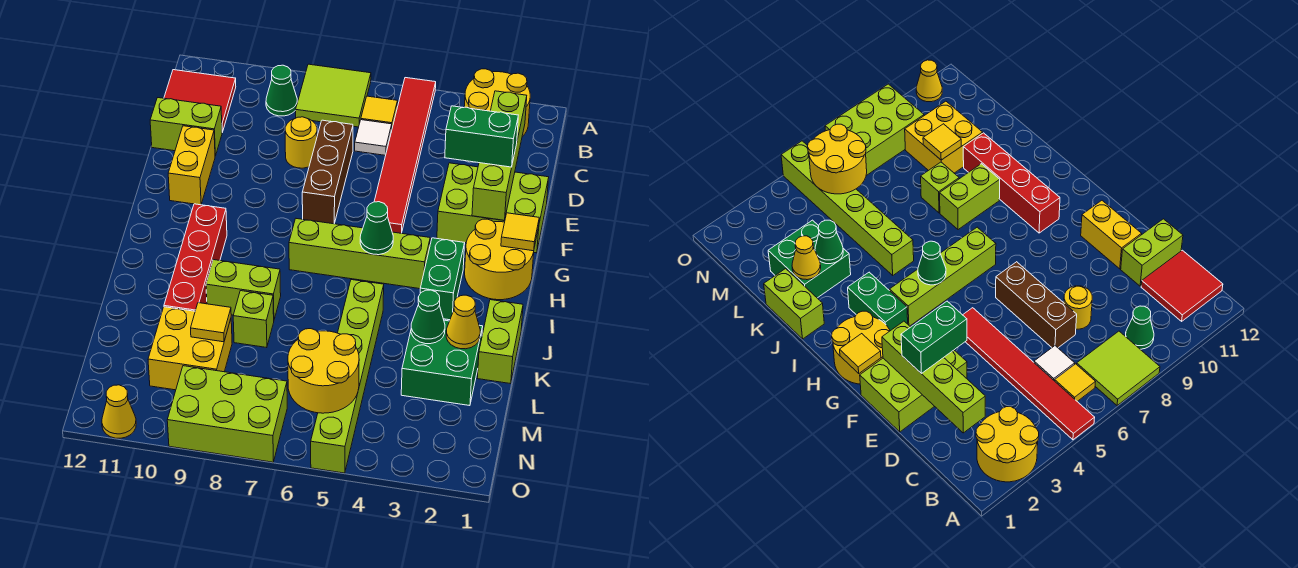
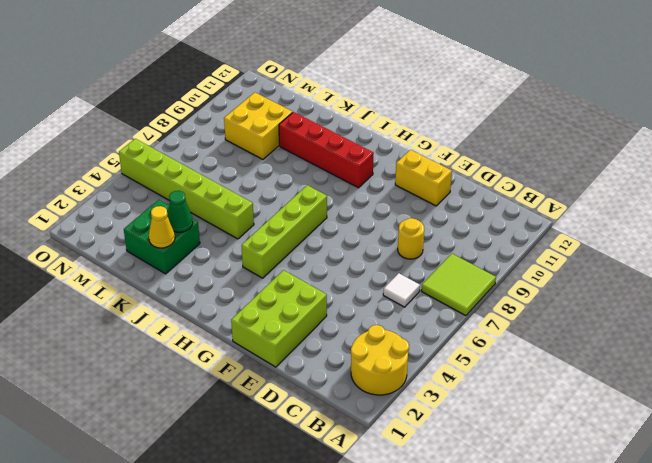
none -> red tile A5:F5 level 1
none -> yellow tile B6 level 1
none -> green cone B9 level 1
none -> red tile B11:C12 level 1

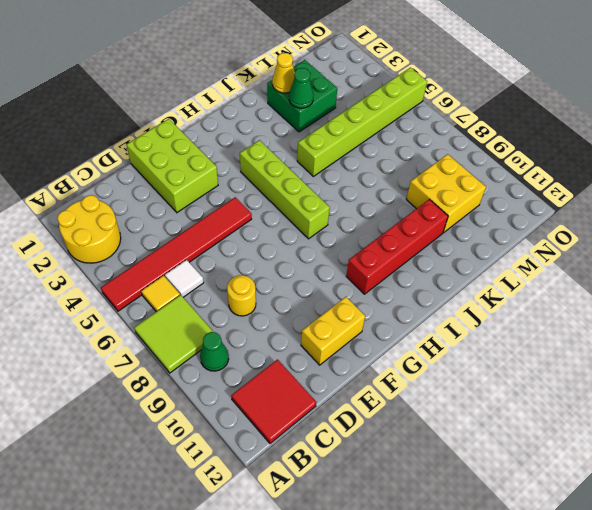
none -> brown brick D7:F7 level 1
none -> lime brick D11:D12 level 1
none -> yellow round brick G1:H2 level 1
none -> green brick H3:I3 level 1

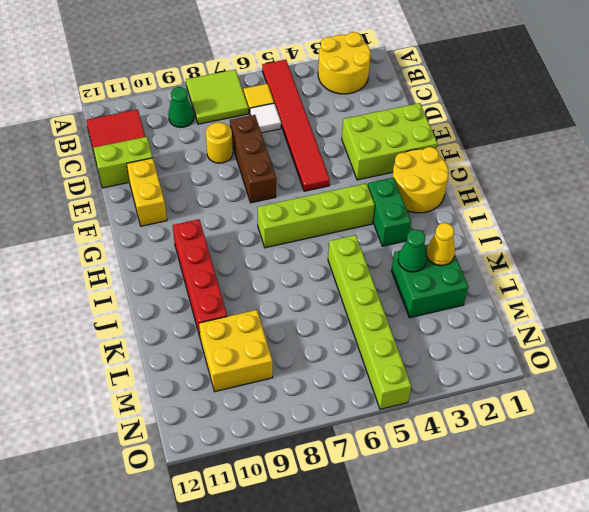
none -> lime brick J1:K1 level 1
none -> lime brick J8:J9 level 1
none -> lime brick K8 level 1
none -> lime brick N7:O9 level 1

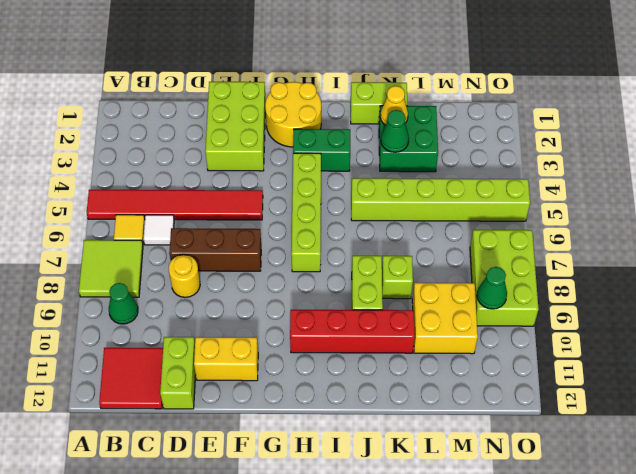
green cone N9 level 2 -> green cone H5 level 2
none -> yellow round brick A2:B3 level 1
none -> yellow cone O11 level 1
none -> lime brick C2:F2 level 2
none -> yellow tile G1 level 2

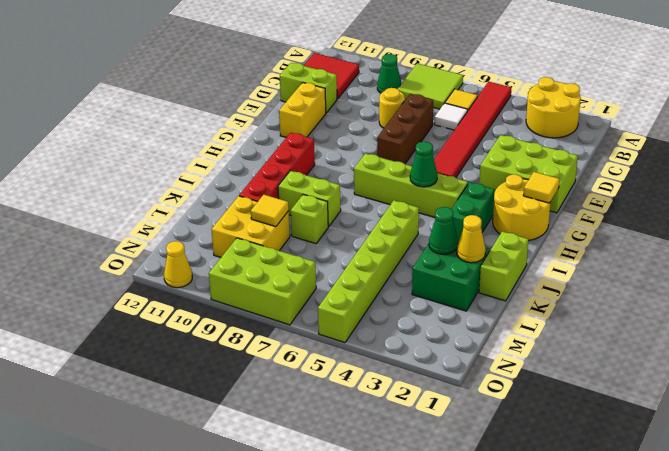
none -> lime brick C2:F2 level 2
none -> yellow round brick M5:N6 level 2
none -> green brick E2:E3 level 3

